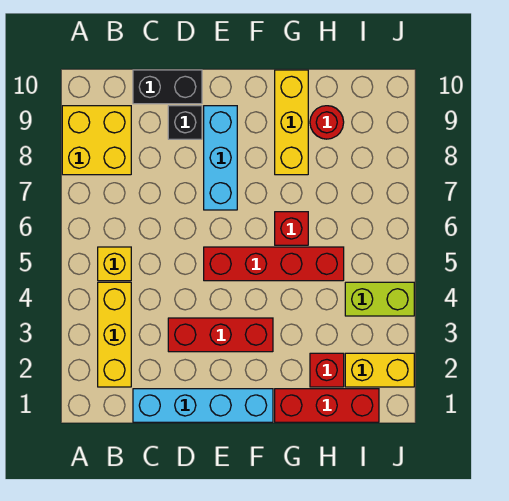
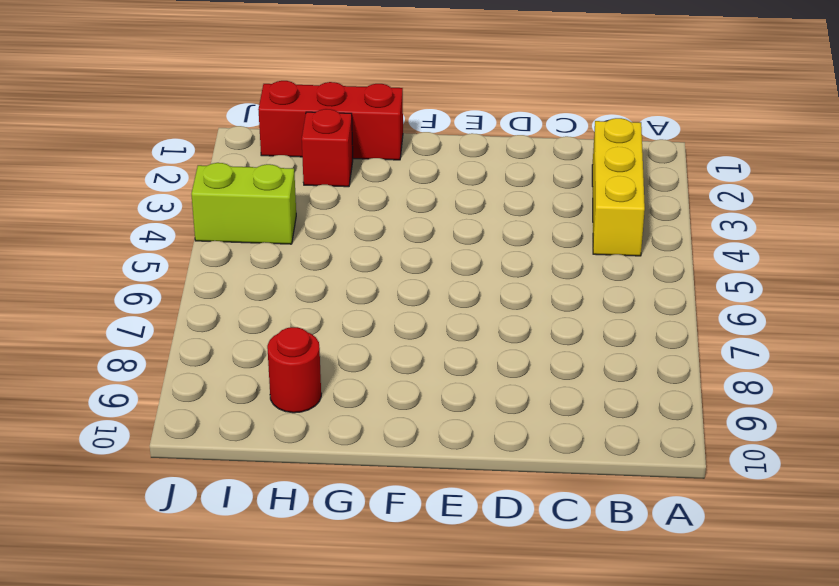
none -> yellow brick A8:B9 level 1
none -> yellow brick B5 level 1
none -> cyan brick C1:F1 level 1

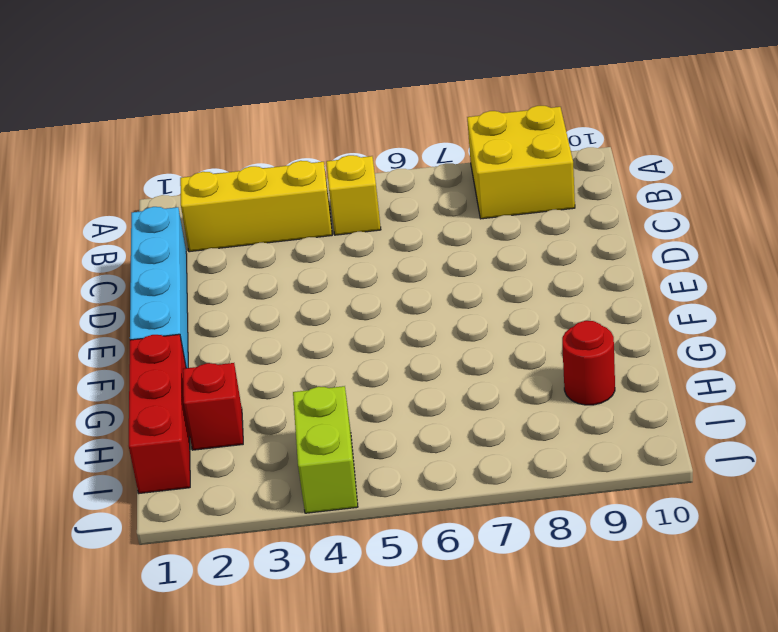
none -> black brick C10:D10 level 1
none -> red brick D3:F3 level 1
none -> black brick D9 level 1

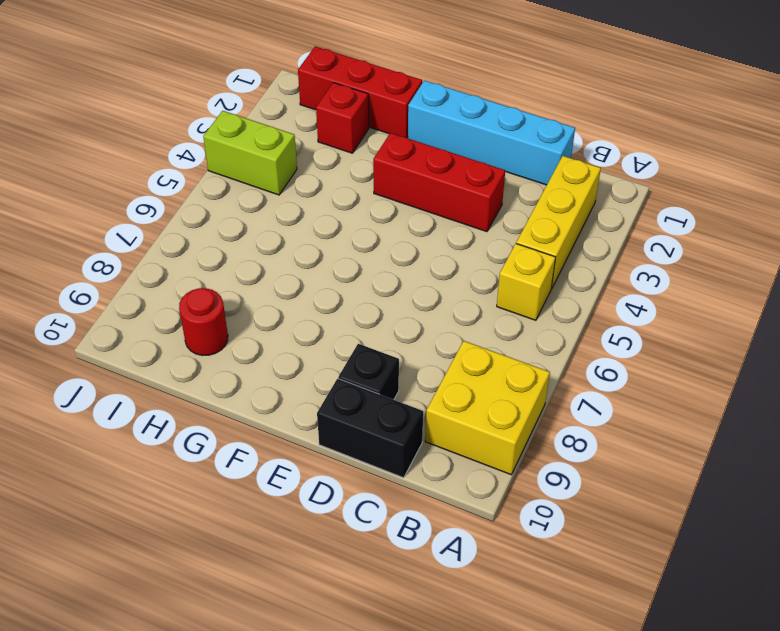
none -> red brick E5:H5 level 1
none -> cyan brick E7:E9 level 1
none -> red brick G6 level 1

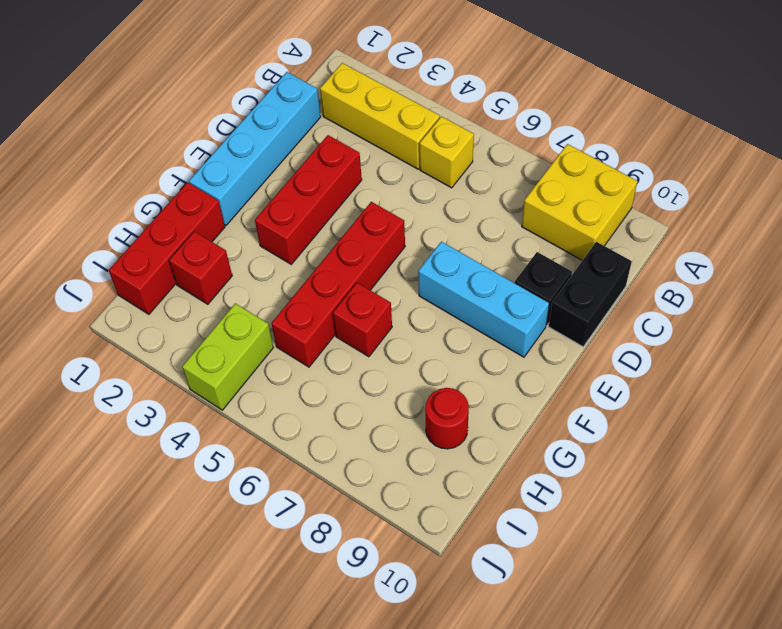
none -> yellow brick G8:G10 level 1
none -> yellow brick I2:J2 level 1

